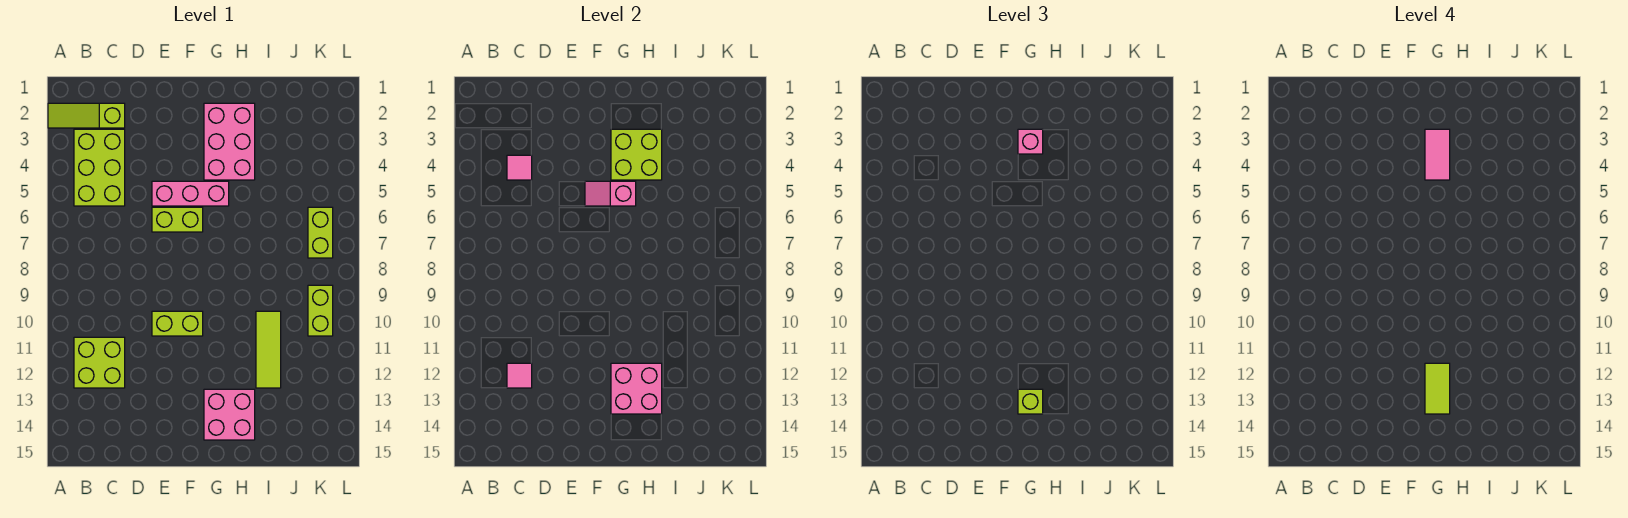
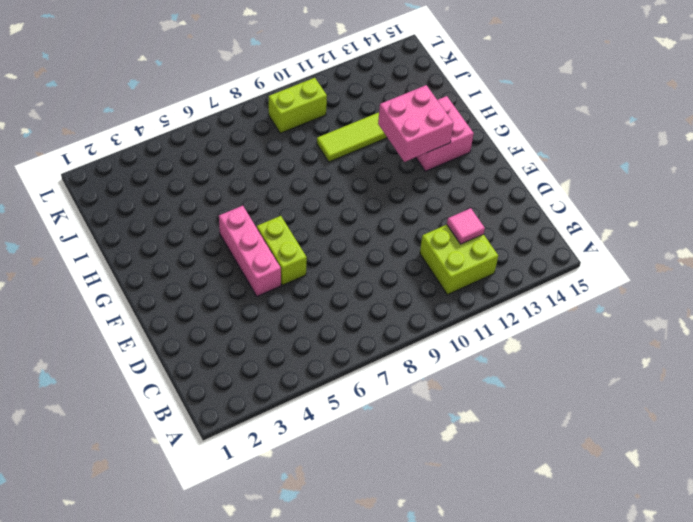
none -> lime slope A2:C2 level 1 top C
none -> lime brick B3:C5 level 1
none -> lime brick E10:F10 level 1

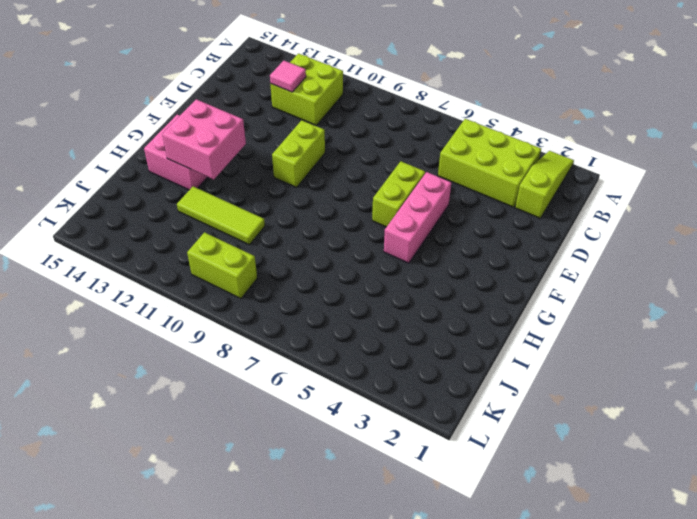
none -> pink brick G2:H4 level 1
none -> lime brick K6:K7 level 1
none -> pink tile C4 level 2

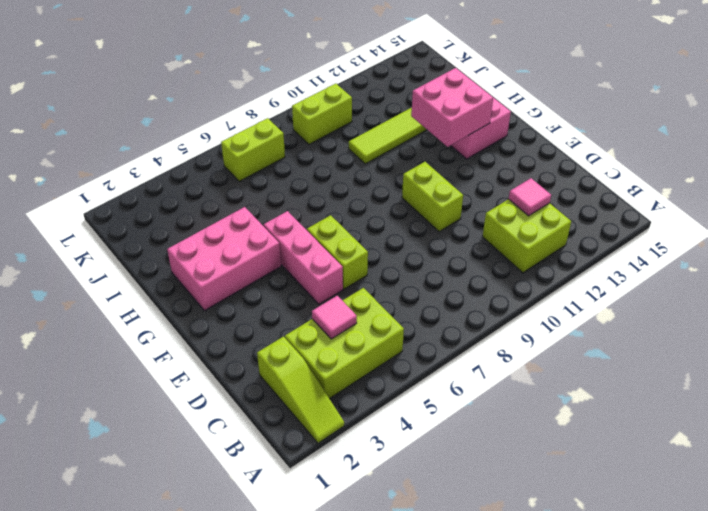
none -> pink slope F5:G5 level 2 top G
none -> lime brick G3:H4 level 2
none -> pink brick G3 level 3

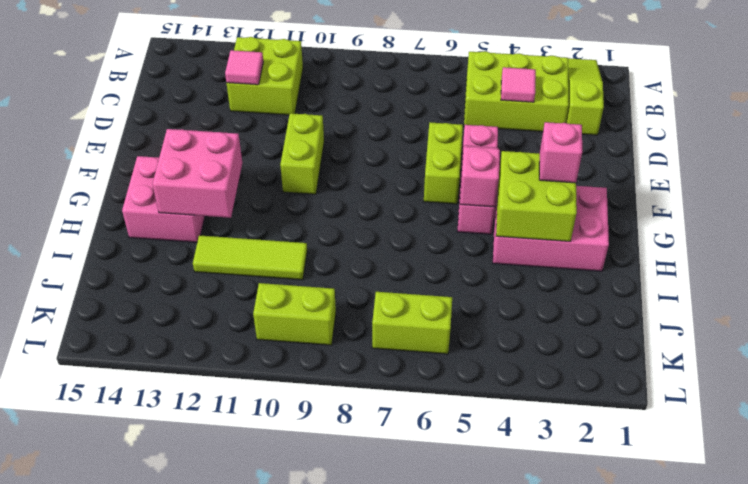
none -> lime brick G13 level 3
none -> pink tile G3:G4 level 4
none -> lime tile G12:G13 level 4

